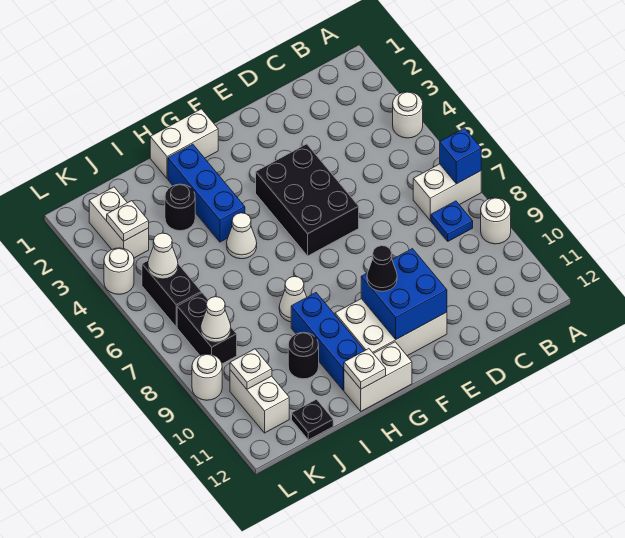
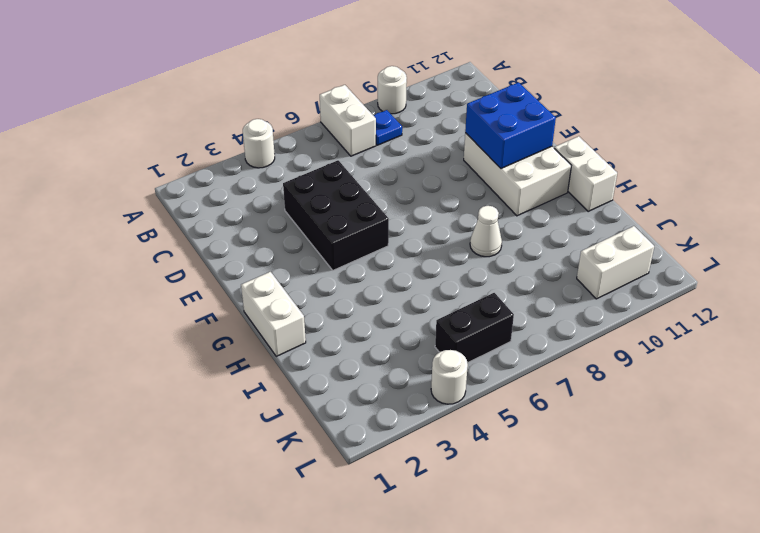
black brick D4:F5 level 1 -> black brick E4:F6 level 1
none -> blue brick H2:H4 level 1
none -> white cone H5 level 1
none -> blue brick H9:H11 level 1

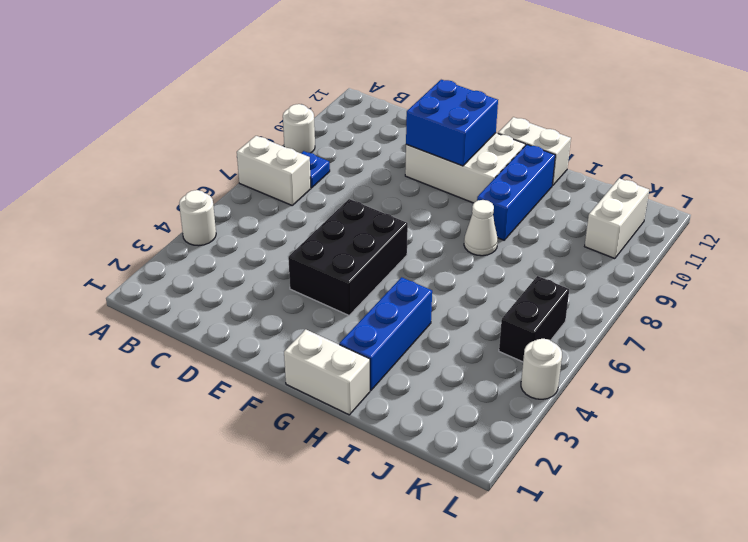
none -> white cone H5 level 1
none -> black round brick I3 level 1
none -> black round brick I10 level 1

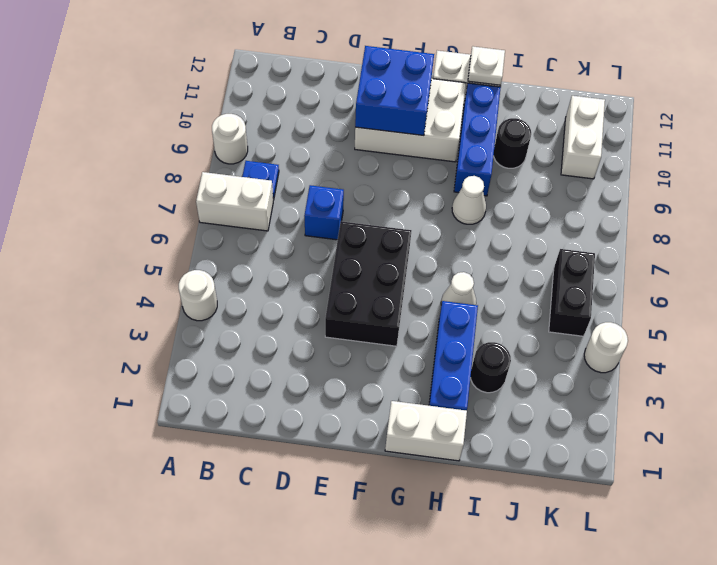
blue brick D7 level 1 -> blue brick A7 level 2
none -> black plate J12 level 1
none -> white brick K2:K3 level 1
none -> black brick K7:K8 level 1

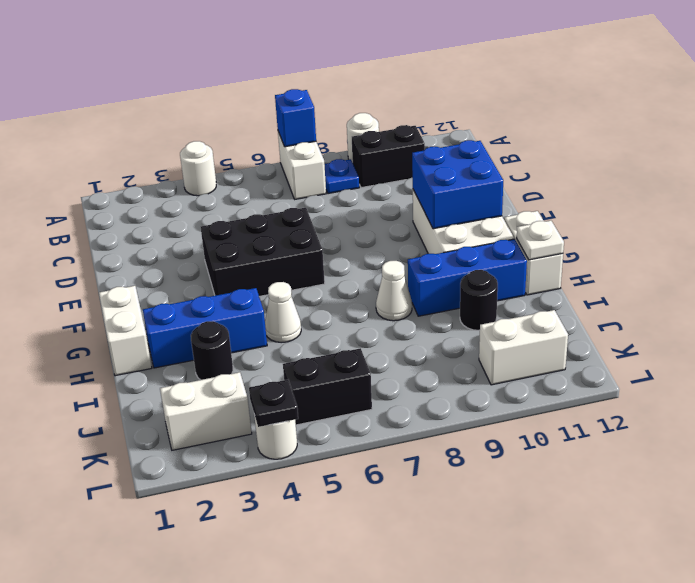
black brick B9:B10 level 1 -> black brick K7:K8 level 1
black plate L4 level 2 -> black plate J12 level 1
none -> white round brick L9 level 1
none -> white plate K3 level 2
none -> white cone K5 level 2

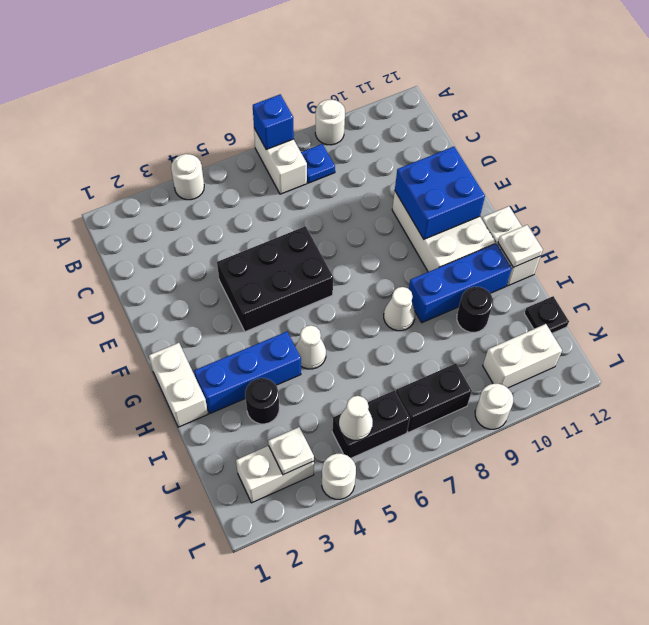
none -> white cone K8 level 2
none -> white plate K10 level 2
none -> black cone F10 level 3

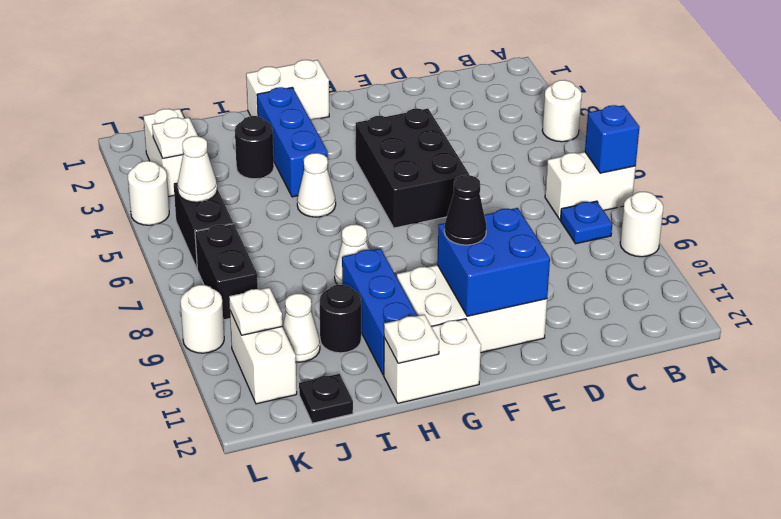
white cone J10 level 1 -> white cone K8 level 2

